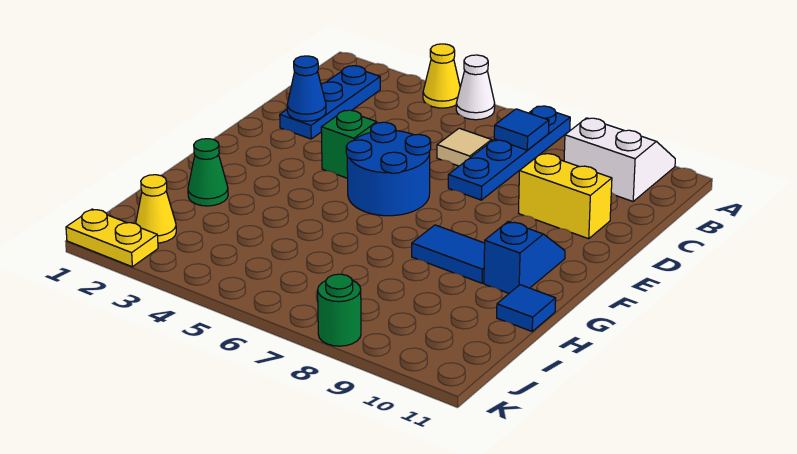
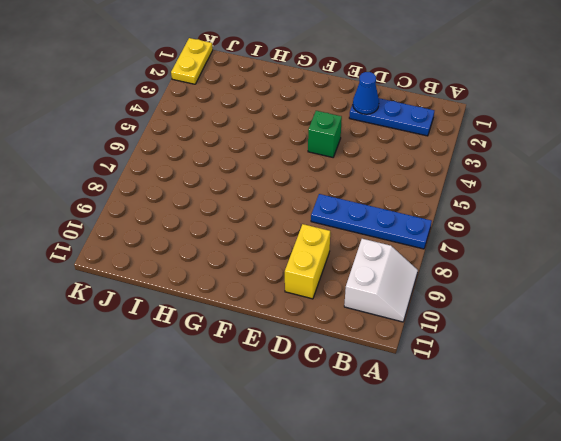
none -> yellow cone A4 level 1
none -> white cone A5 level 1
none -> tan tile C6 level 1

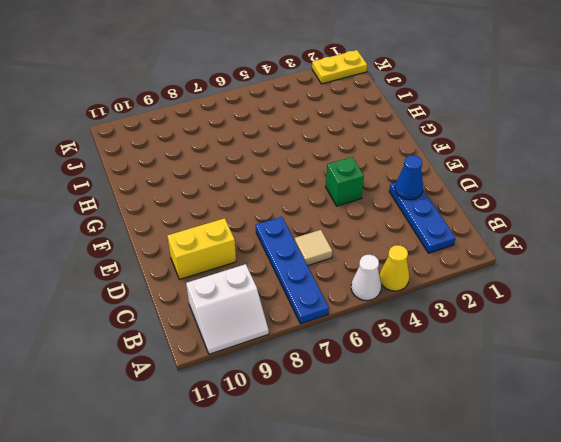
none -> blue round brick E5:F6 level 1
none -> blue slope F10:G10 level 1 top G
none -> blue tile G8:G9 level 1

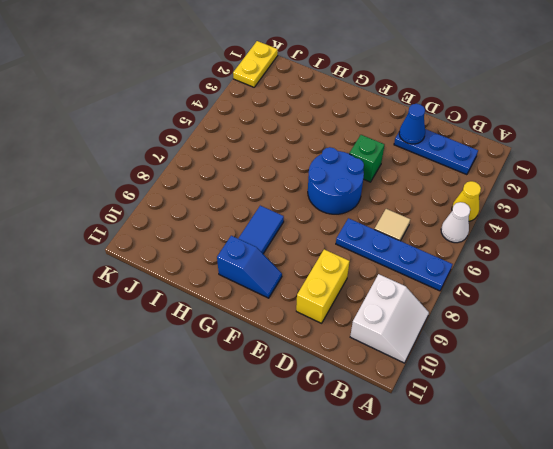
none -> green cone H2 level 1
none -> blue tile H11 level 1
none -> yellow cone J2 level 1

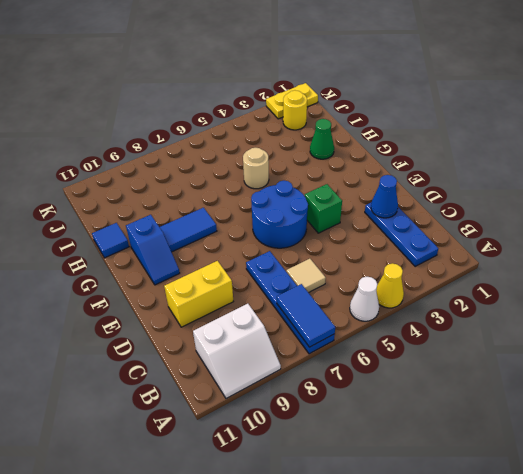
blue tile A7:B7 level 2 -> blue tile B7 level 2
tan round brick H5 level 1 -> none
yellow round brick J2 level 1 -> yellow cone J2 level 1
none -> green round brick K8 level 1

